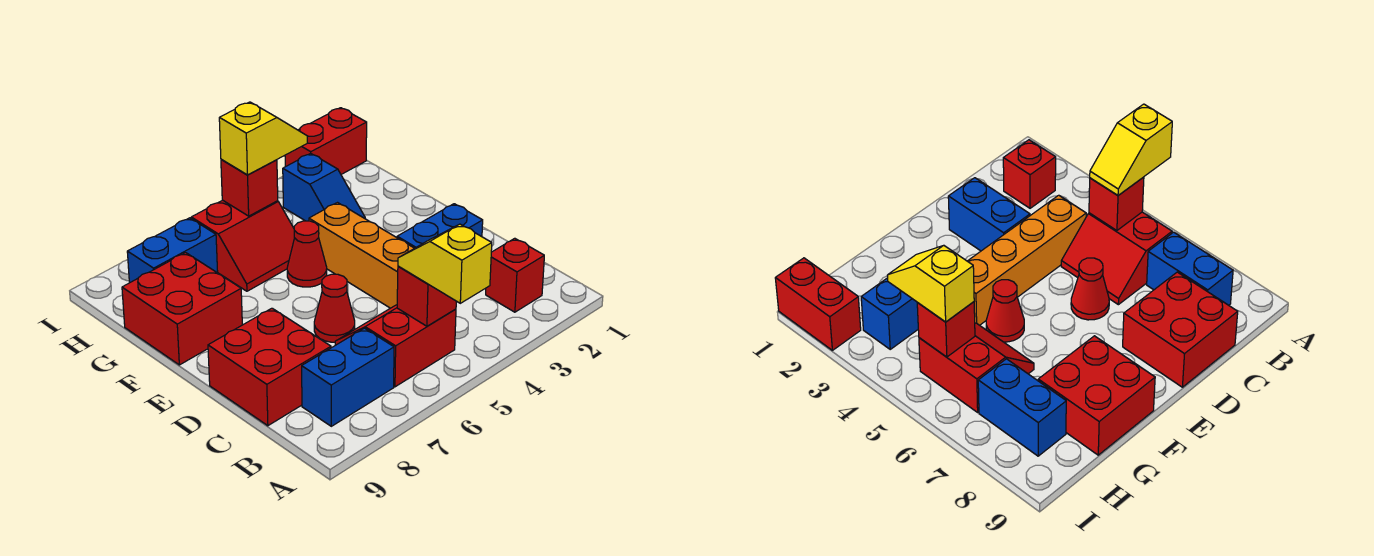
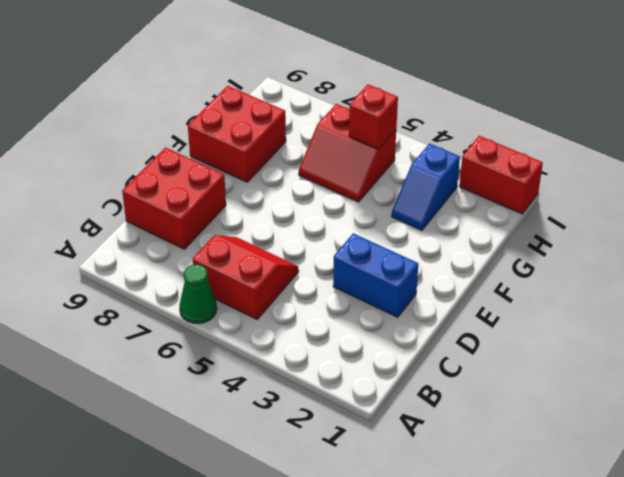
green cone A6 level 1 -> none
none -> red brick B2 level 1
none -> blue brick B7:B8 level 1
none -> orange brick C4:F4 level 1

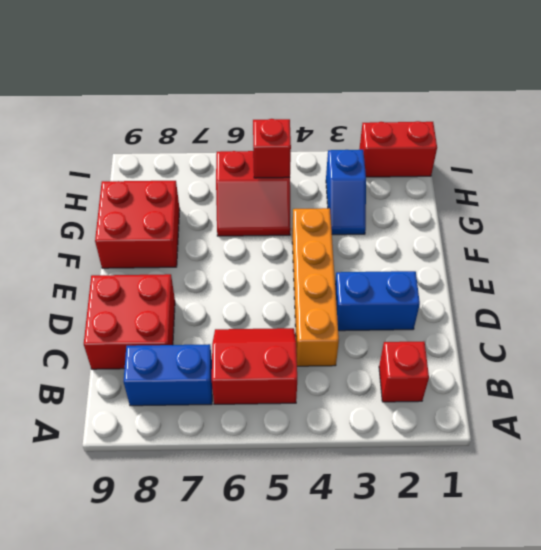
none -> red cone D6 level 1
none -> red cone F5 level 1
none -> blue brick H7:H8 level 1

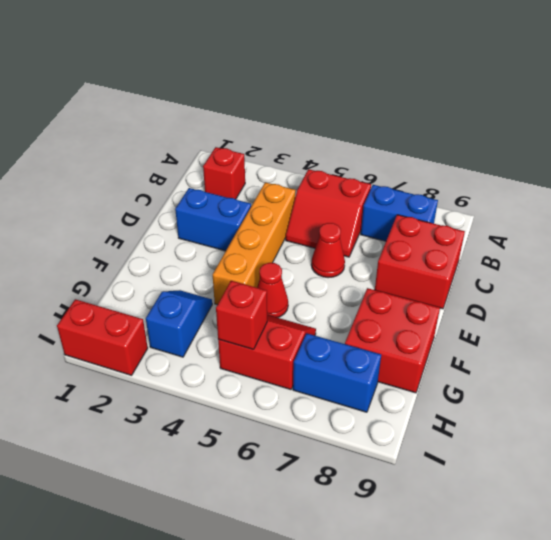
none -> red brick B5 level 2
none -> yellow slope A5:B5 level 3 top A
none -> yellow slope H4:H5 level 3 top 5

